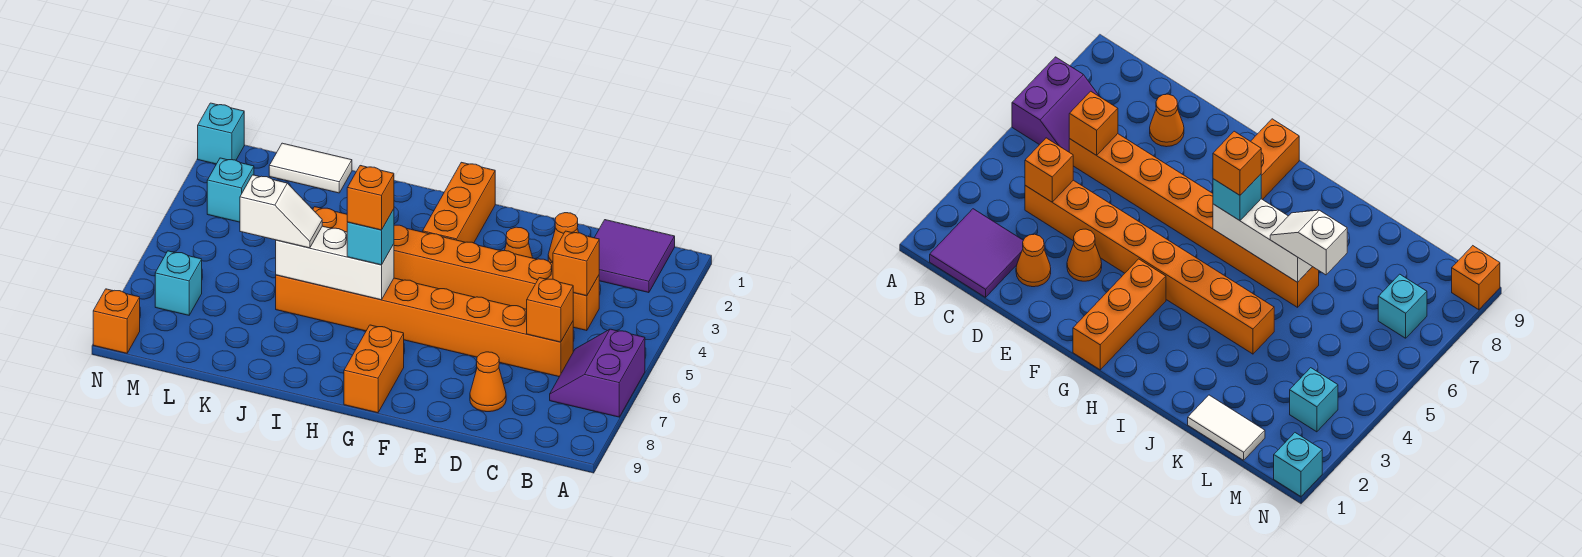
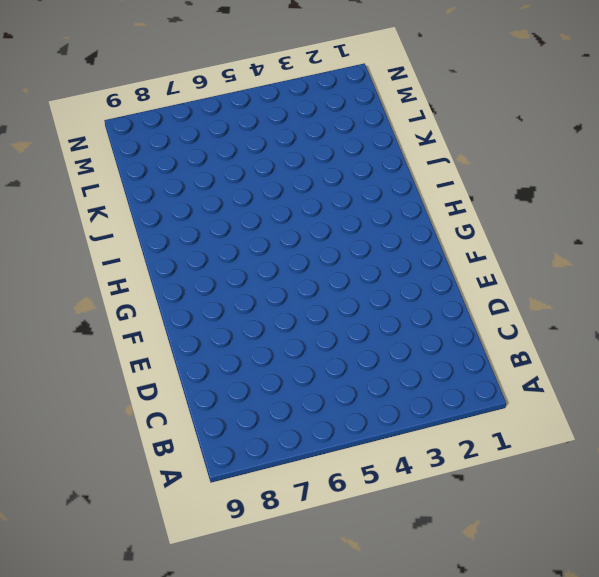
none -> purple slope A6:B7 level 1 top A
none -> purple tile B1:C2 level 1
none -> orange brick C4:J4 level 1

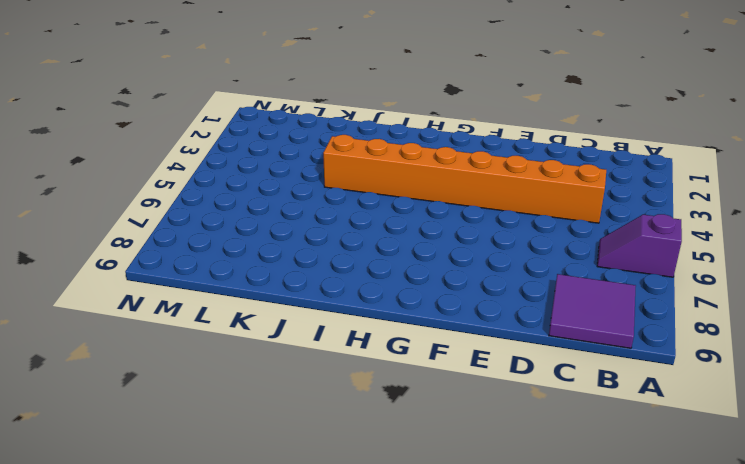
purple slope A6:B6 level 1 top A -> purple slope A6:B7 level 1 top A
purple tile B8:C9 level 1 -> purple tile B1:C2 level 1
none -> orange brick C6:J6 level 1
none -> orange cone D2 level 1
none -> orange cone D8 level 1

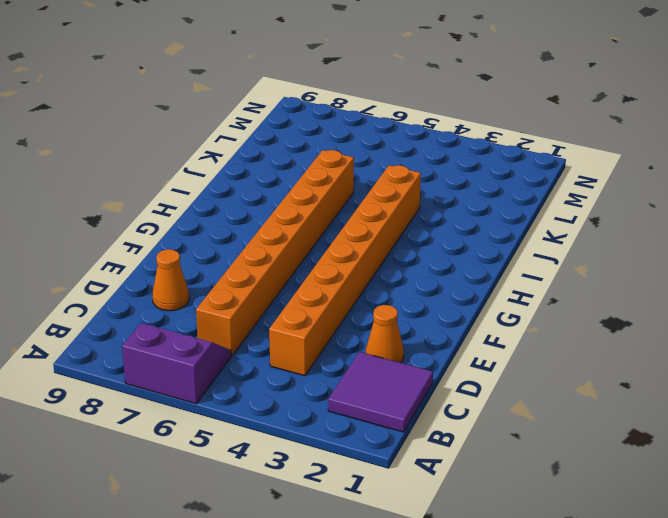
none -> orange cone E3 level 1
none -> orange brick G1:G3 level 1
none -> orange brick G8:G9 level 1

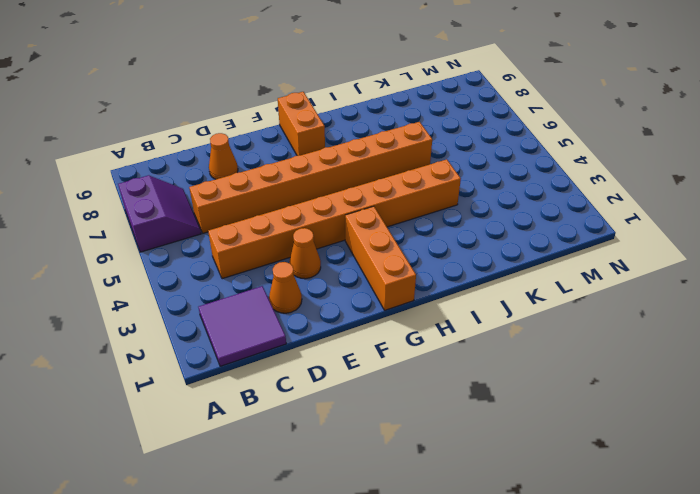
none -> white tile K1:L1 level 1
none -> cyan brick M3 level 1
none -> cyan brick M7 level 1

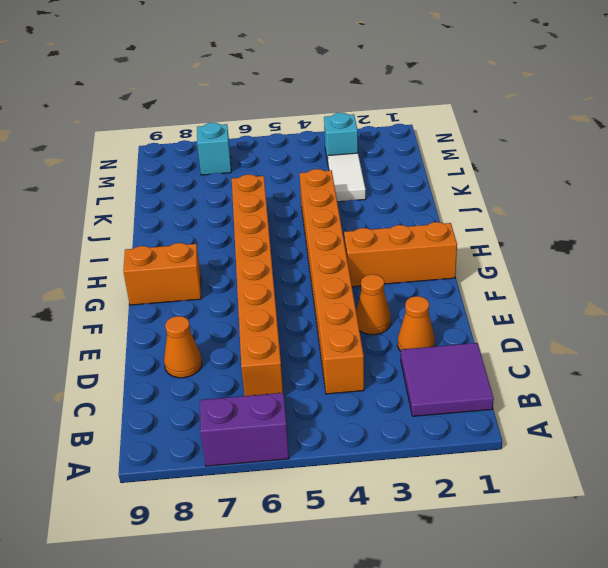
white tile K3:L3 level 1 -> white tile K1:L1 level 1
none -> cyan brick N1 level 1
none -> orange brick N9 level 1
none -> orange brick C4 level 2

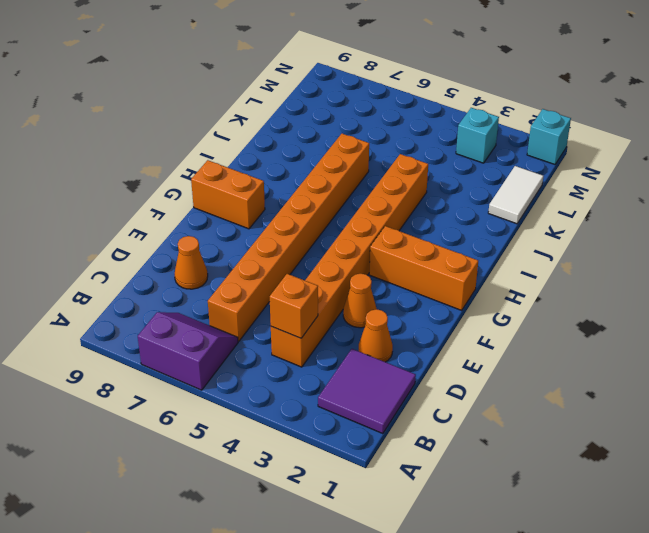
none -> cyan brick M7 level 1
none -> orange brick N9 level 1
none -> orange brick C6 level 2

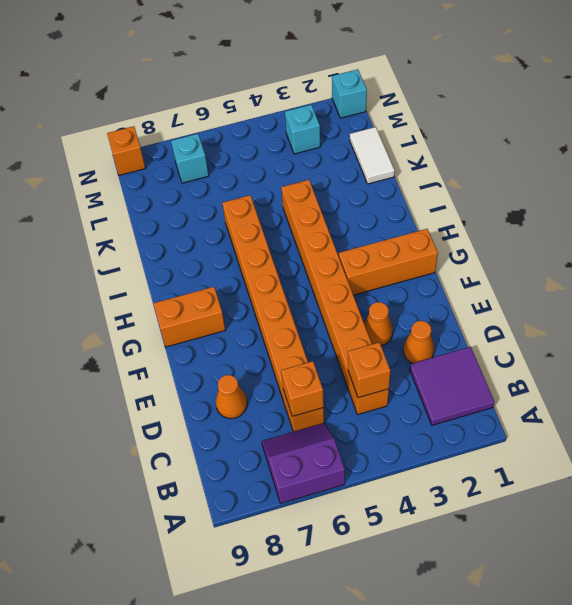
none -> white brick H6:J6 level 2
none -> cyan brick H6 level 3
none -> white slope J6:K6 level 3 top K

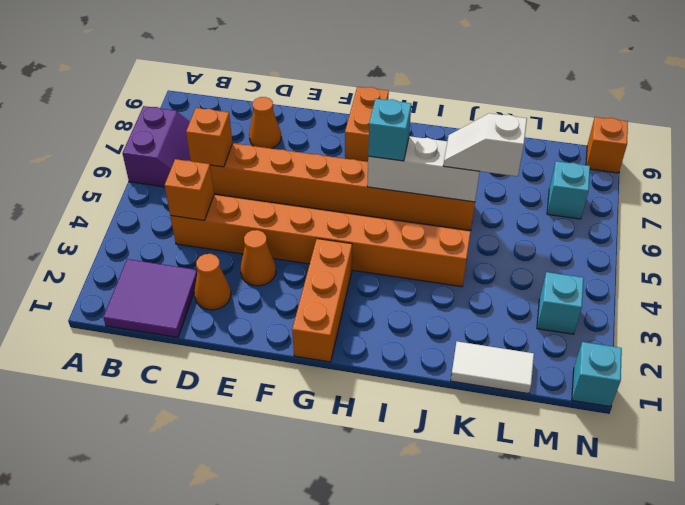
none -> orange brick H6 level 4

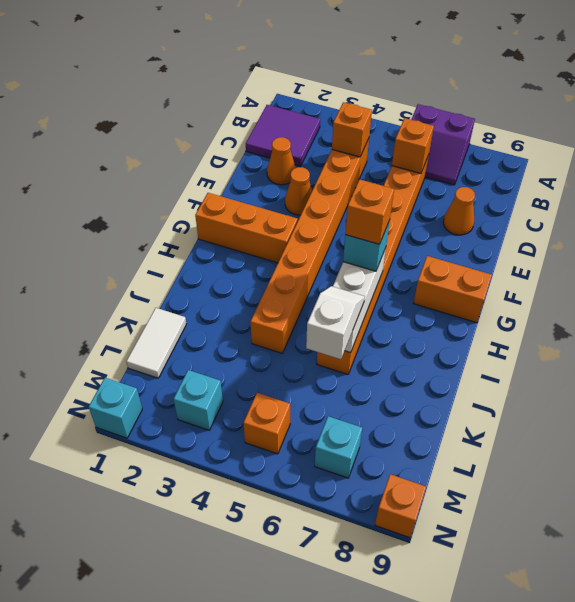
orange brick M5 level 1 -> none

